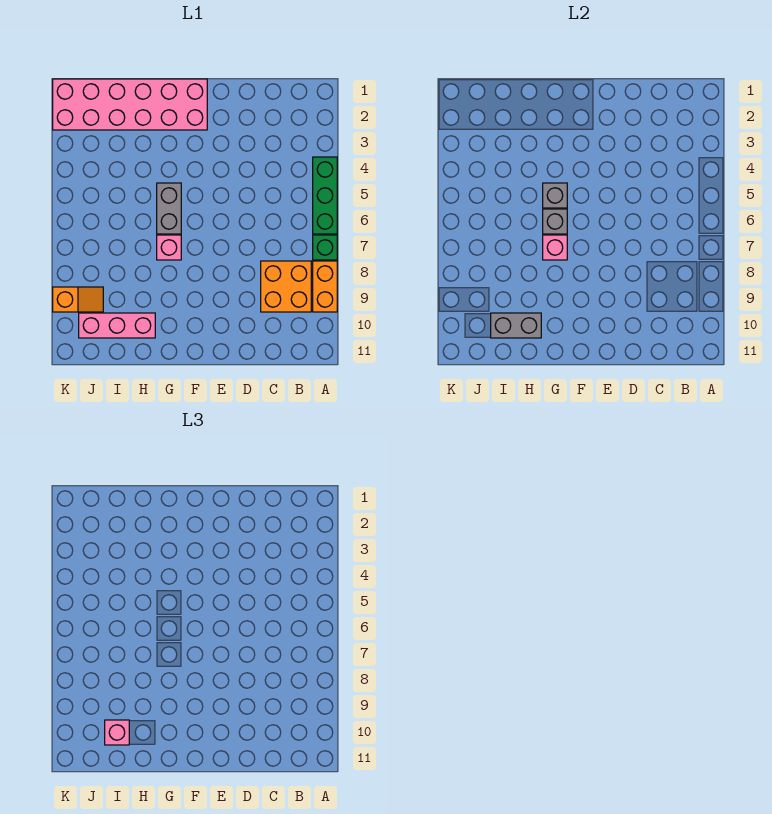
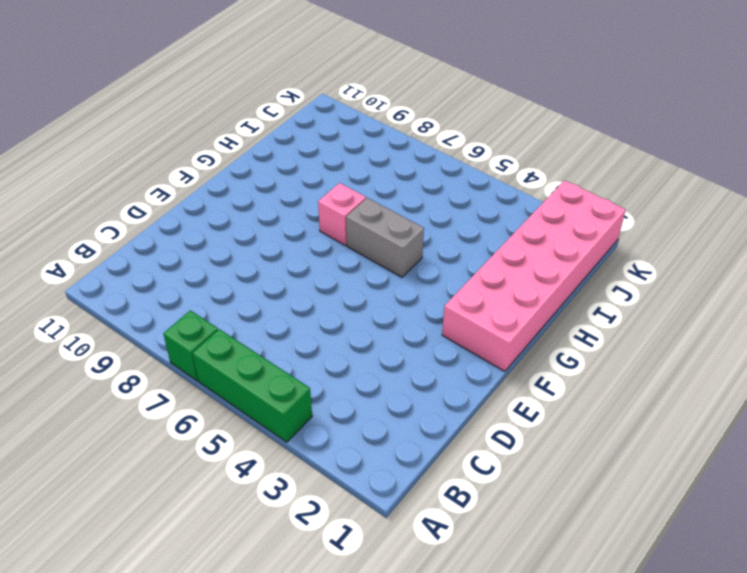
none -> orange brick A8:A9 level 1
none -> orange brick B8:C9 level 1
none -> pink brick H10:J10 level 1

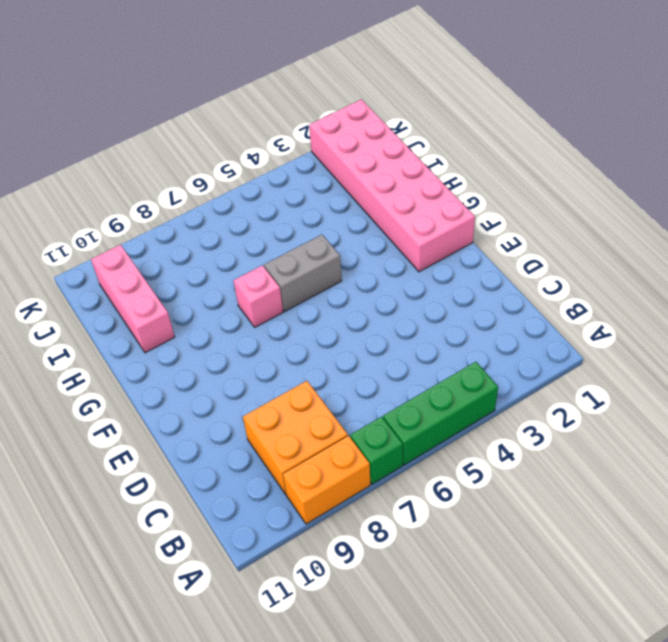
none -> orange slope J9:K9 level 1 top K
none -> grey brick G5 level 2
none -> grey brick G6 level 2

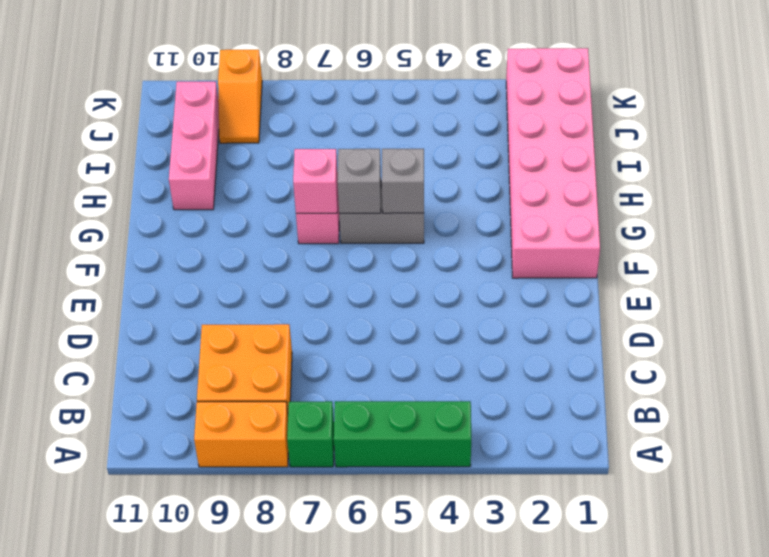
none -> grey brick H10:I10 level 2
none -> pink brick I10 level 3

